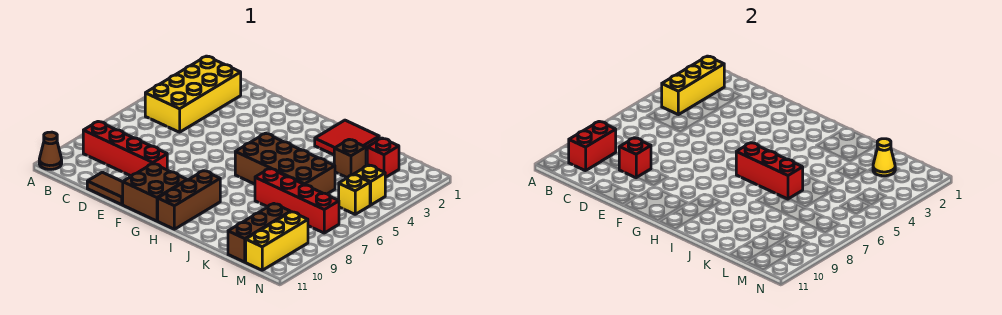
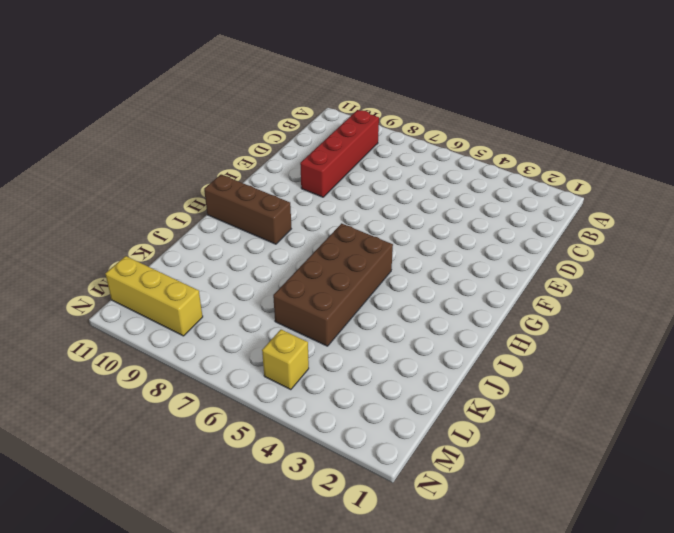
none -> brown cone A11 level 1
none -> yellow brick B2:C5 level 1
none -> brown tile D11:E11 level 1

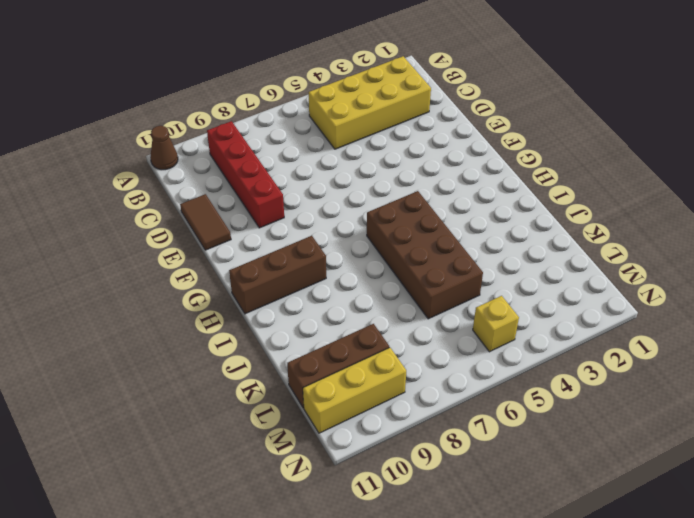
none -> brown brick F10:G11 level 1
none -> red tile I1:J2 level 1
none -> red brick J7:M7 level 1

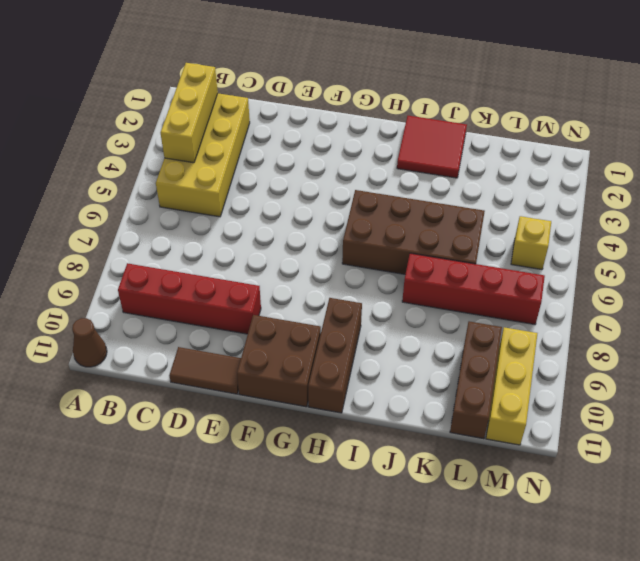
none -> brown brick K3 level 1
none -> red brick L2 level 1
none -> yellow brick M4 level 1

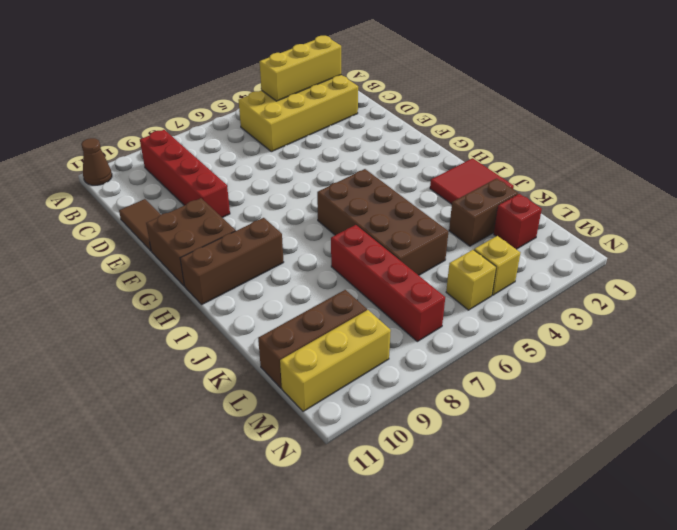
brown brick K2:K3 level 1 -> brown brick K3 level 1
none -> red brick B9:B10 level 2
none -> red brick D9 level 2
none -> red brick H6:J6 level 2

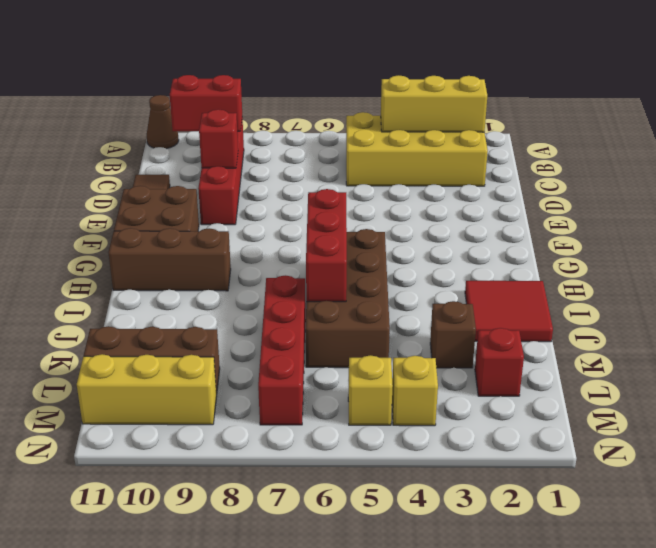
none -> yellow cone L2 level 2

